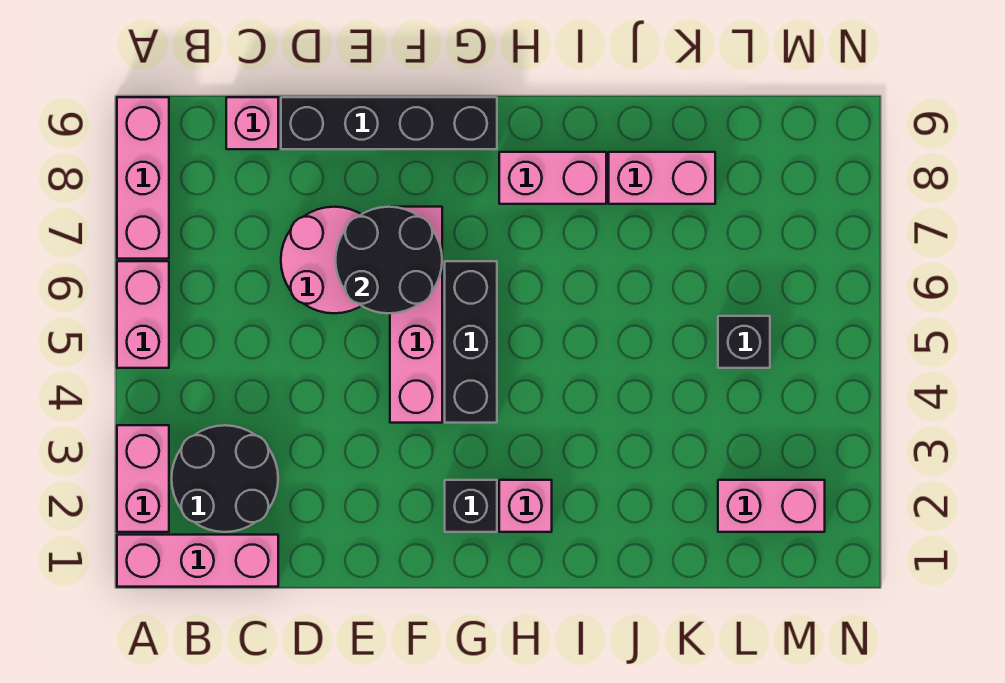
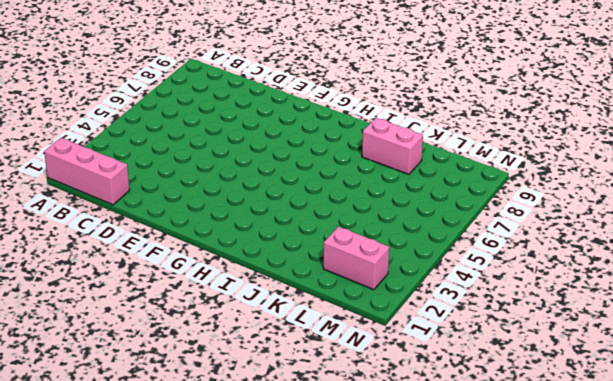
none -> pink brick A2:A3 level 1
none -> pink brick A5:A6 level 1
none -> pink brick A7:A9 level 1

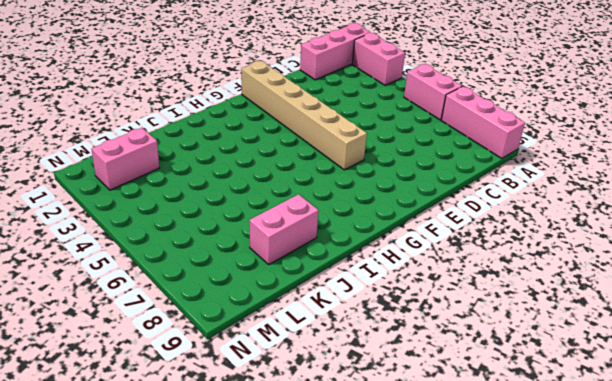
tan brick F1:F6 level 1 -> pink brick F4:F7 level 1
none -> black round brick B2:C3 level 1
none -> pink brick C9 level 1
none -> pink round brick D6:E7 level 1

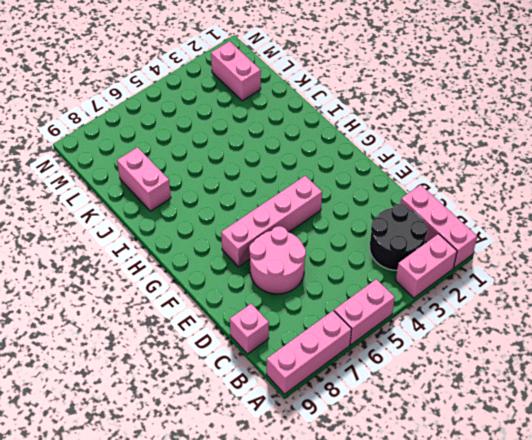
none -> black brick D9:G9 level 1
none -> black brick G2 level 1
none -> black brick G4:G6 level 1

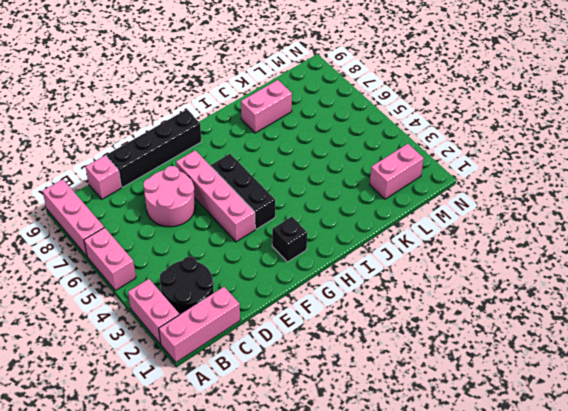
none -> pink brick H2 level 1
none -> pink brick H8:I8 level 1
none -> black brick L5 level 1

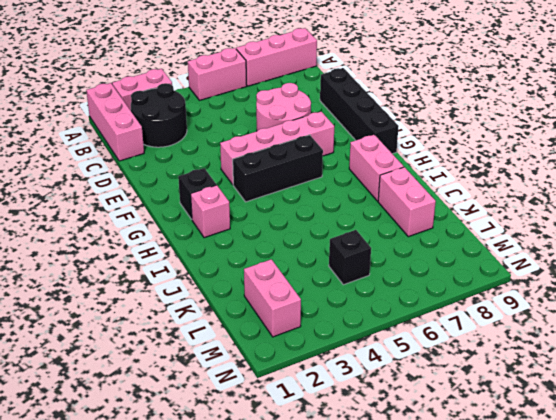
none -> pink brick C9 level 1
none -> black round brick E6:F7 level 2

